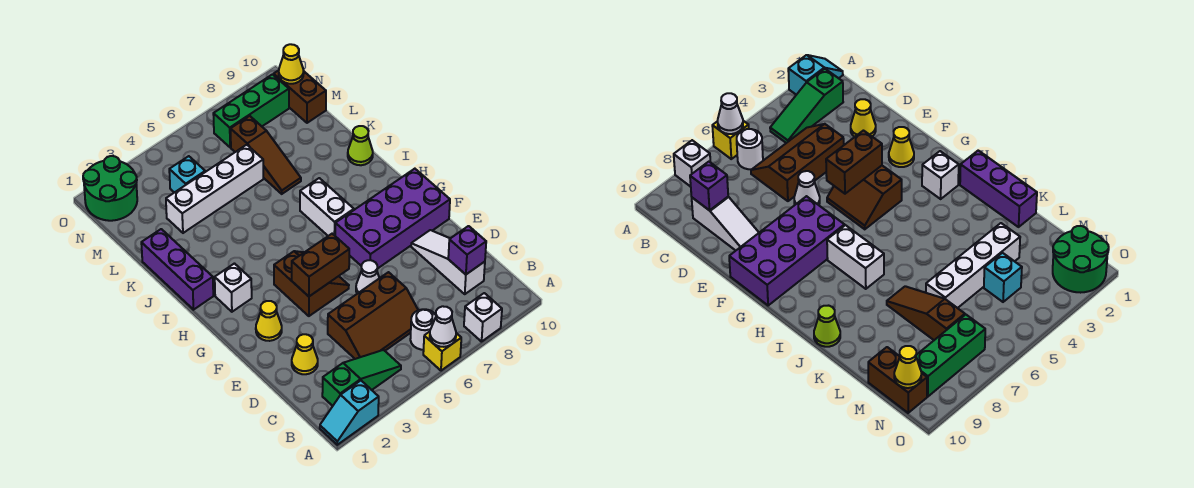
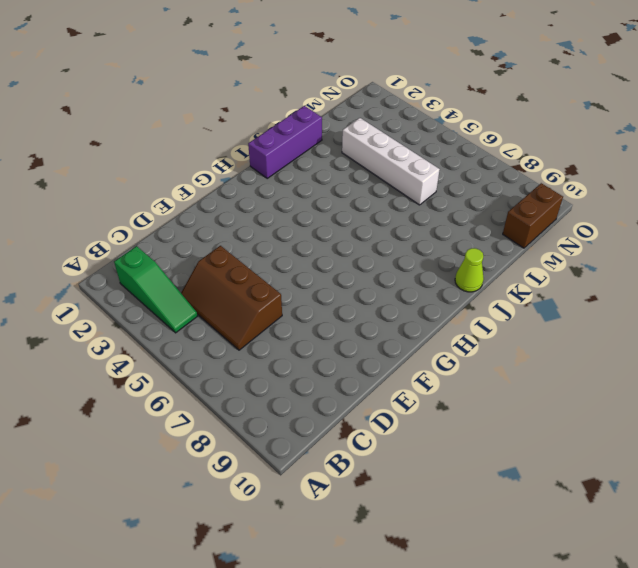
none -> cyan slope A1:A2 level 1 top 2
none -> yellow brick A6 level 1
none -> white brick A8 level 1

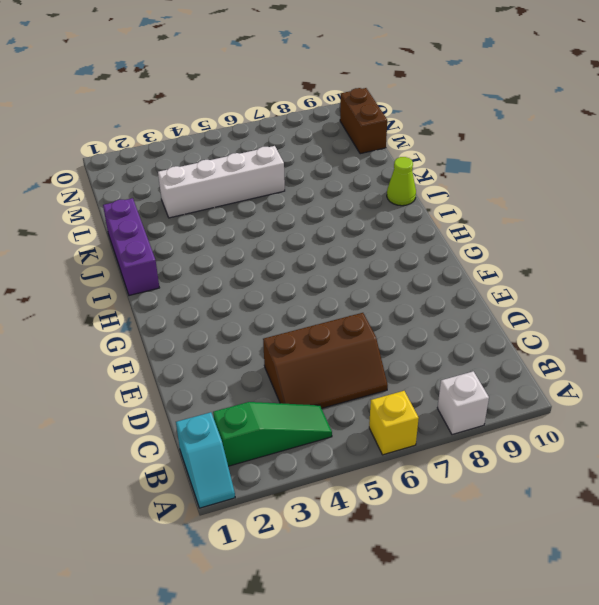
cyan slope A1:B1 level 1 top B -> cyan slope A1:A2 level 1 top 2
none -> white round brick B6 level 1
none -> white slope C9:E9 level 1 top C
none -> yellow cone D2 level 1

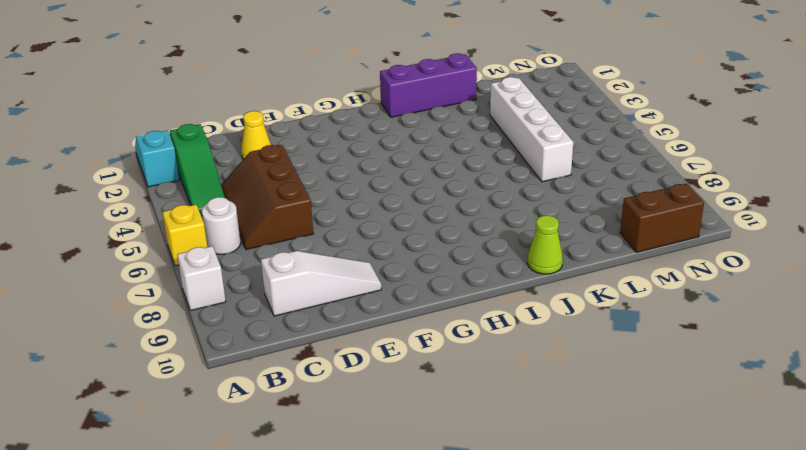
none -> white cone E6 level 1
none -> yellow cone F2 level 1
none -> brown slope F4:G5 level 1 top 4

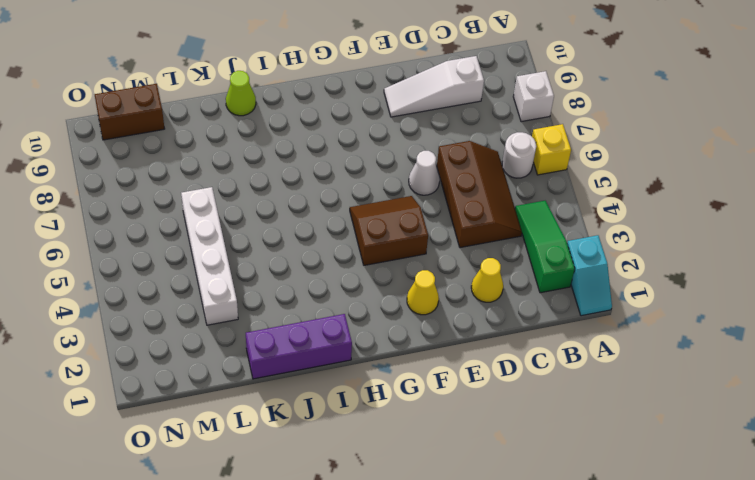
none -> purple brick F7:G10 level 1
none -> white brick H2 level 1
none -> white brick H7:I7 level 1

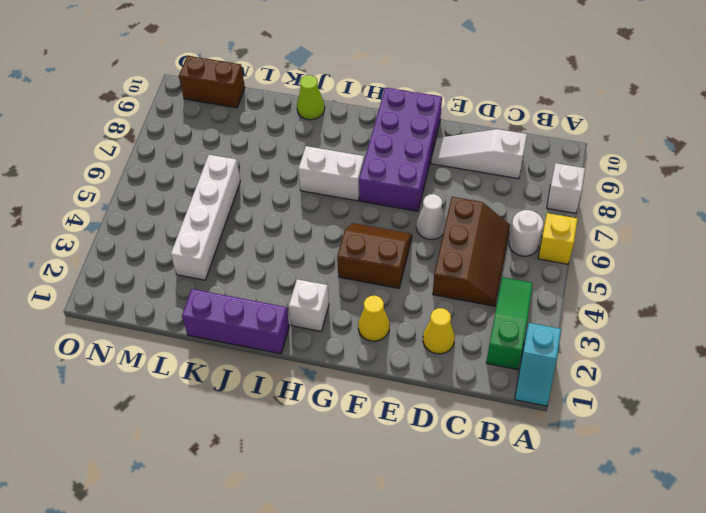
none -> brown slope K7:M7 level 1 top M
none -> cyan brick M4 level 1
none -> green round brick N1:O2 level 1

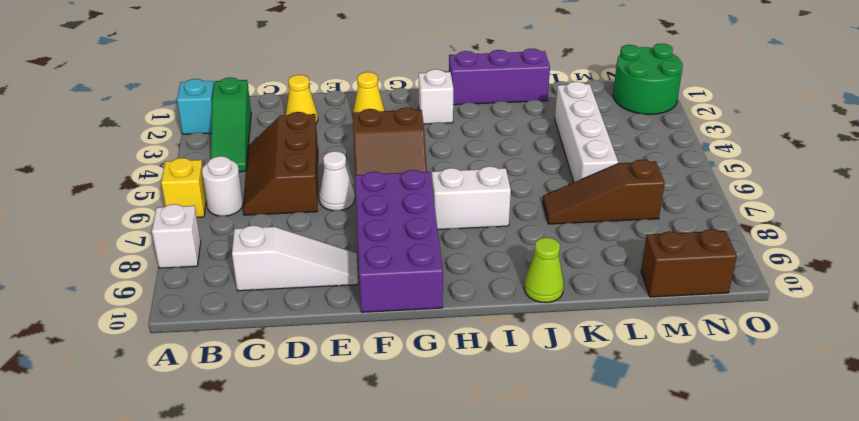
none -> cyan brick M4 level 1
none -> green brick N7:N9 level 1
none -> white cone A6 level 2

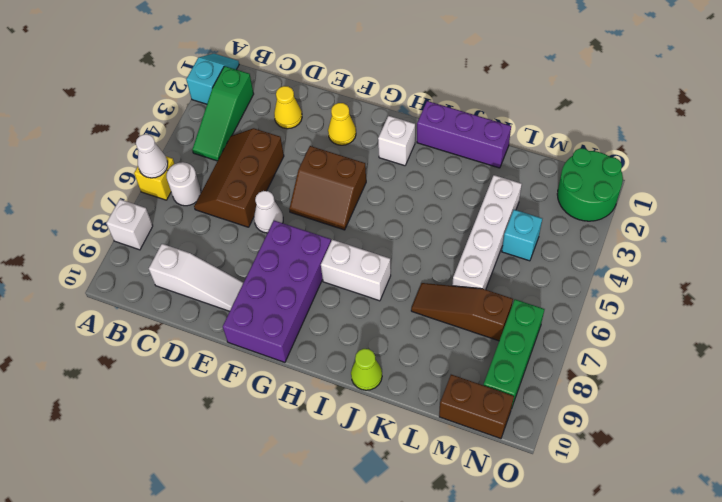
none -> purple brick C9 level 2
none -> brown brick F4:F5 level 2
none -> yellow cone N10 level 2

